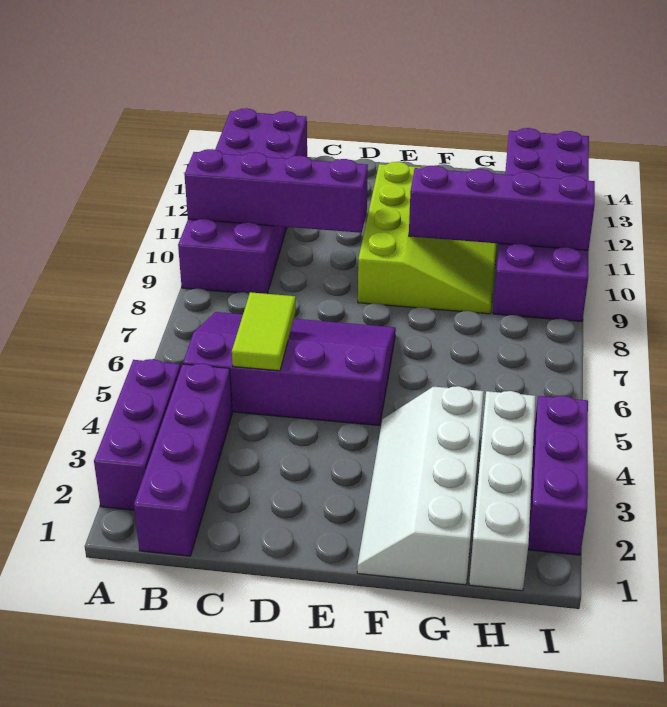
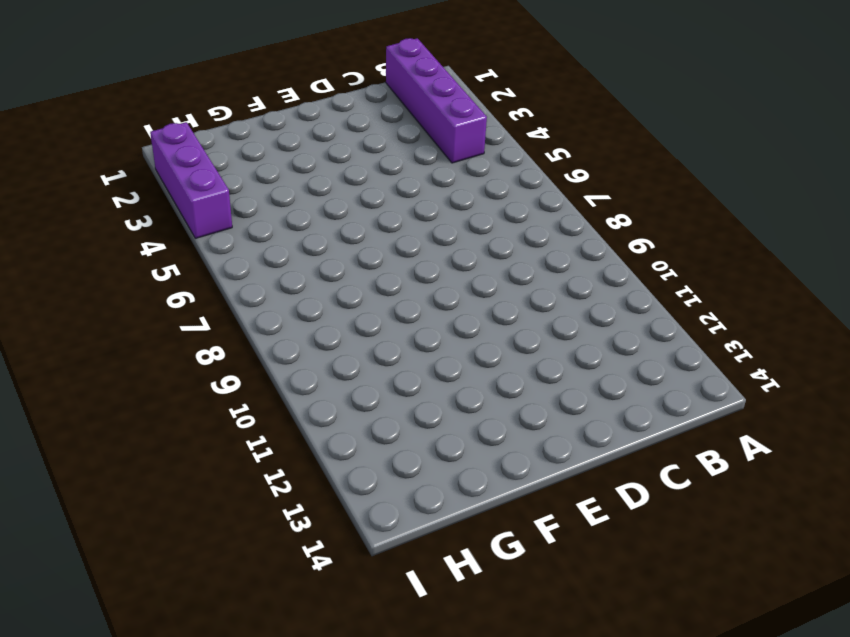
none -> purple brick A2:A4 level 1
none -> purple brick A9:B14 level 1
none -> purple slope B5:E7 level 1 top 5

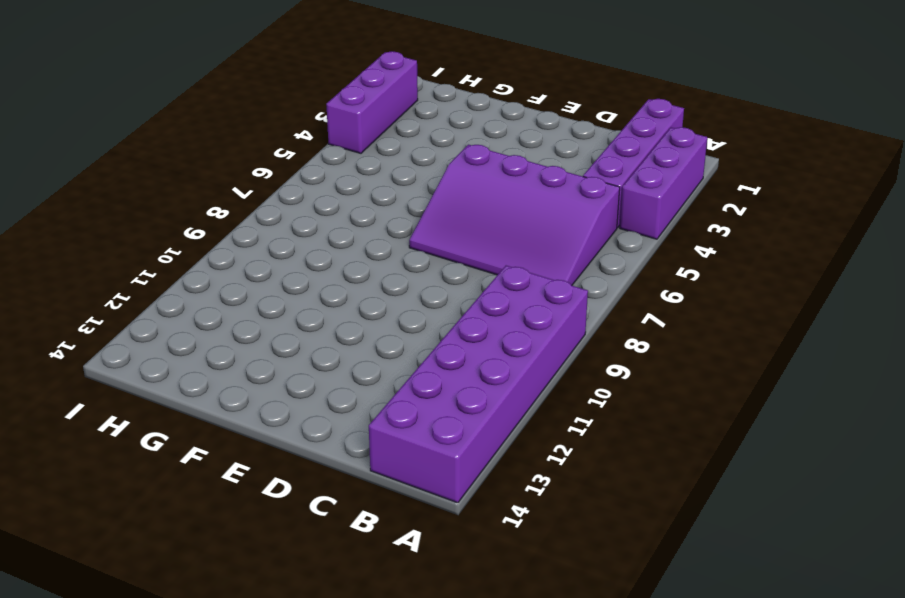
none -> lime slope E9:G12 level 1 top E
none -> white slope F1:G4 level 1 top G
none -> white brick H1:H4 level 1

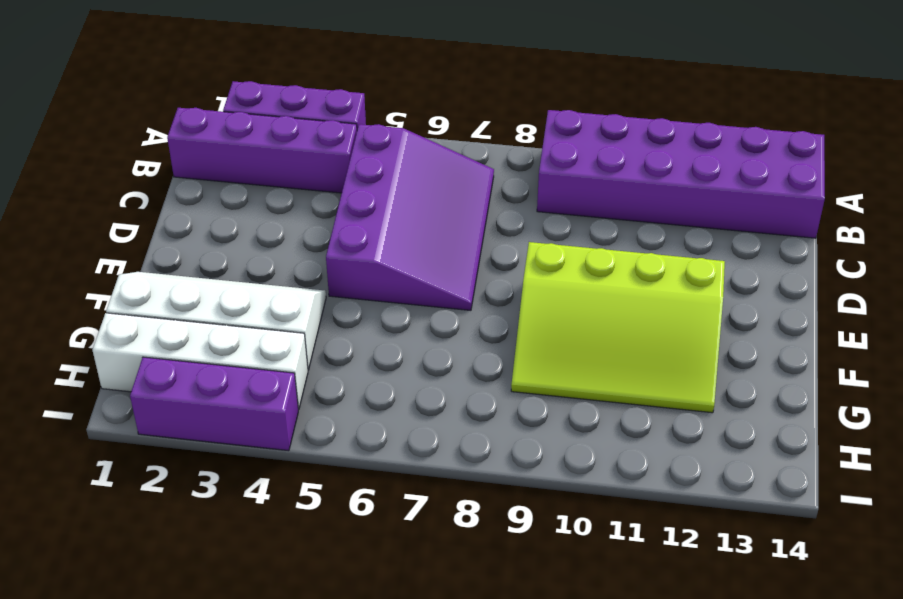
none -> purple brick H9:I14 level 1
none -> purple brick A10:D10 level 2
none -> lime tile C5:C6 level 2

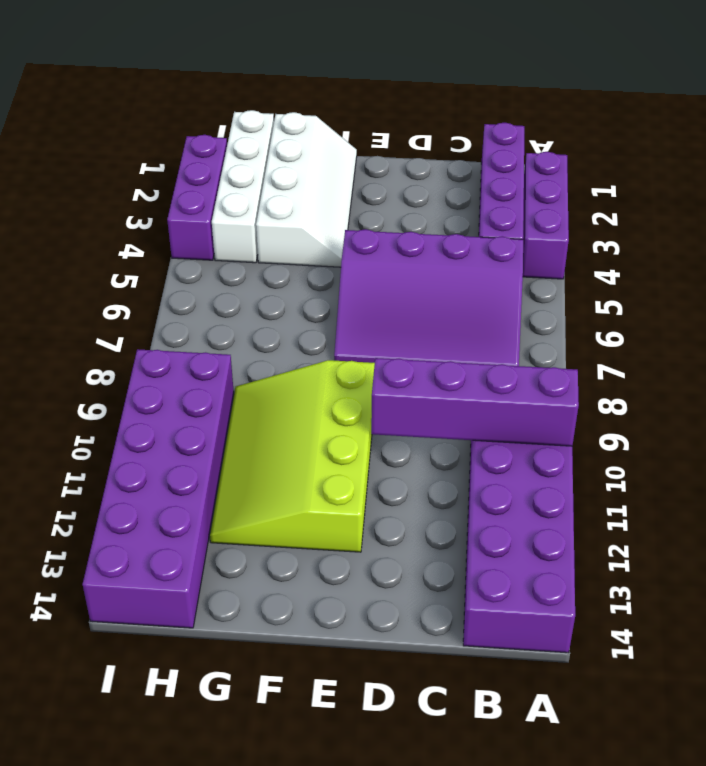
none -> lime tile C5:C6 level 2
none -> purple brick F10:I10 level 2

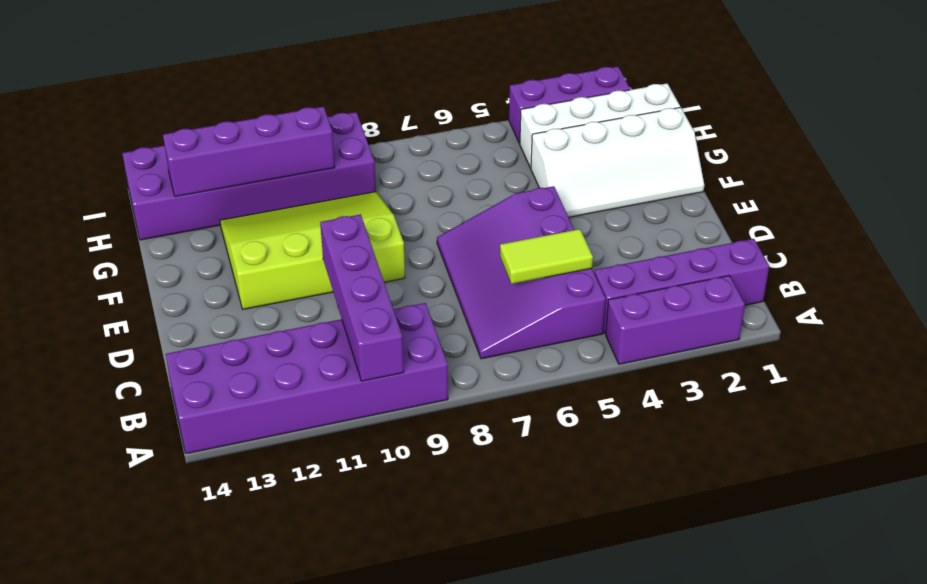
purple brick H10:H13 level 2 -> purple brick F10:I10 level 2

